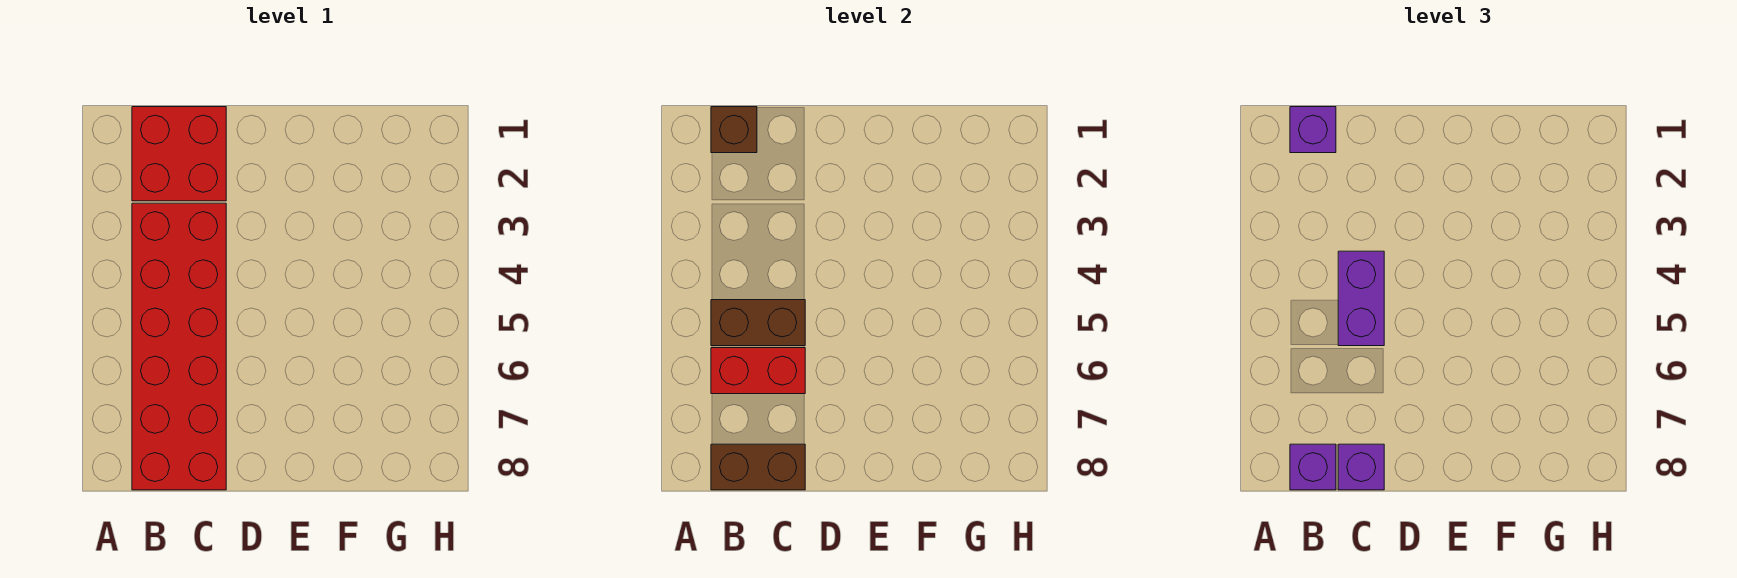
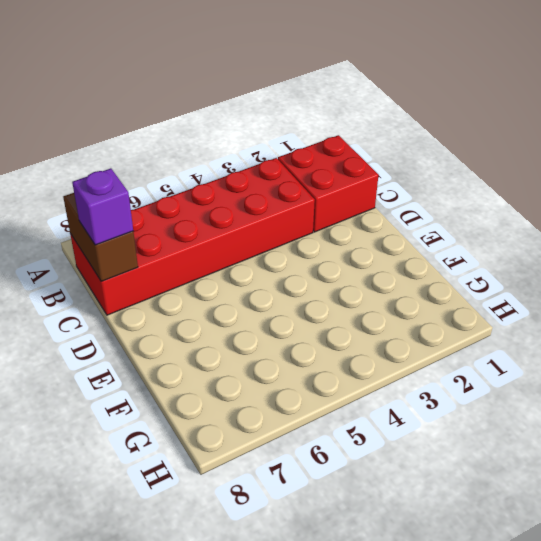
none -> brown brick B1 level 2
none -> brown brick B5:C5 level 2

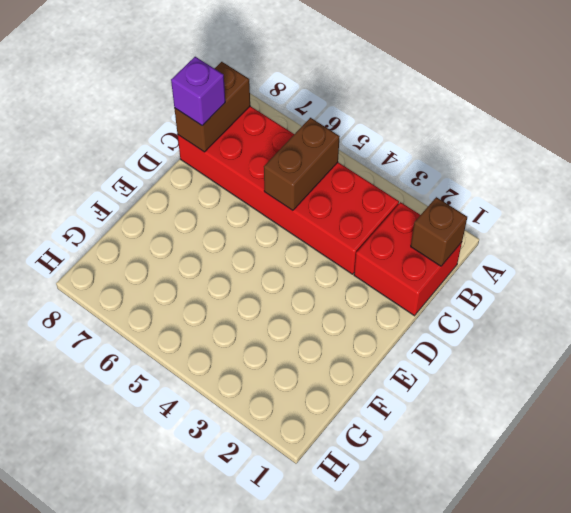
none -> red brick B6:C6 level 2
none -> purple brick B1 level 3

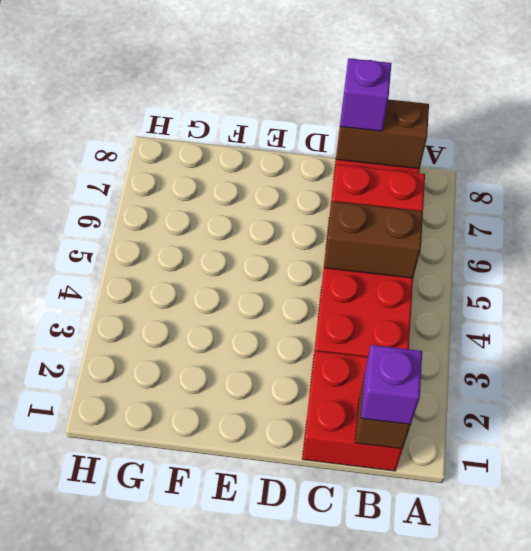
none -> purple brick B8 level 3
none -> purple brick C4:C5 level 3

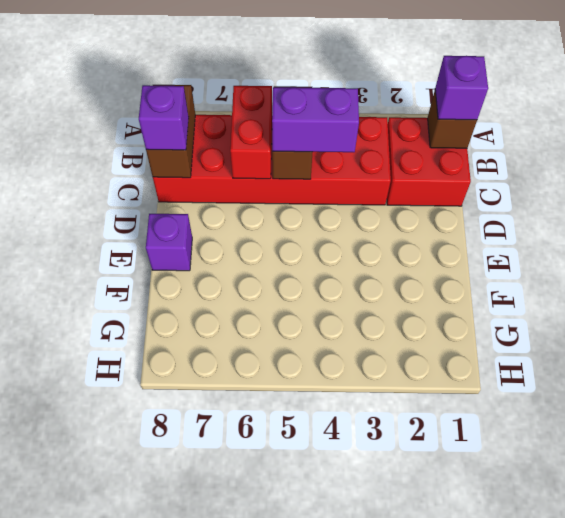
purple brick E8 level 1 -> purple brick B8 level 3

